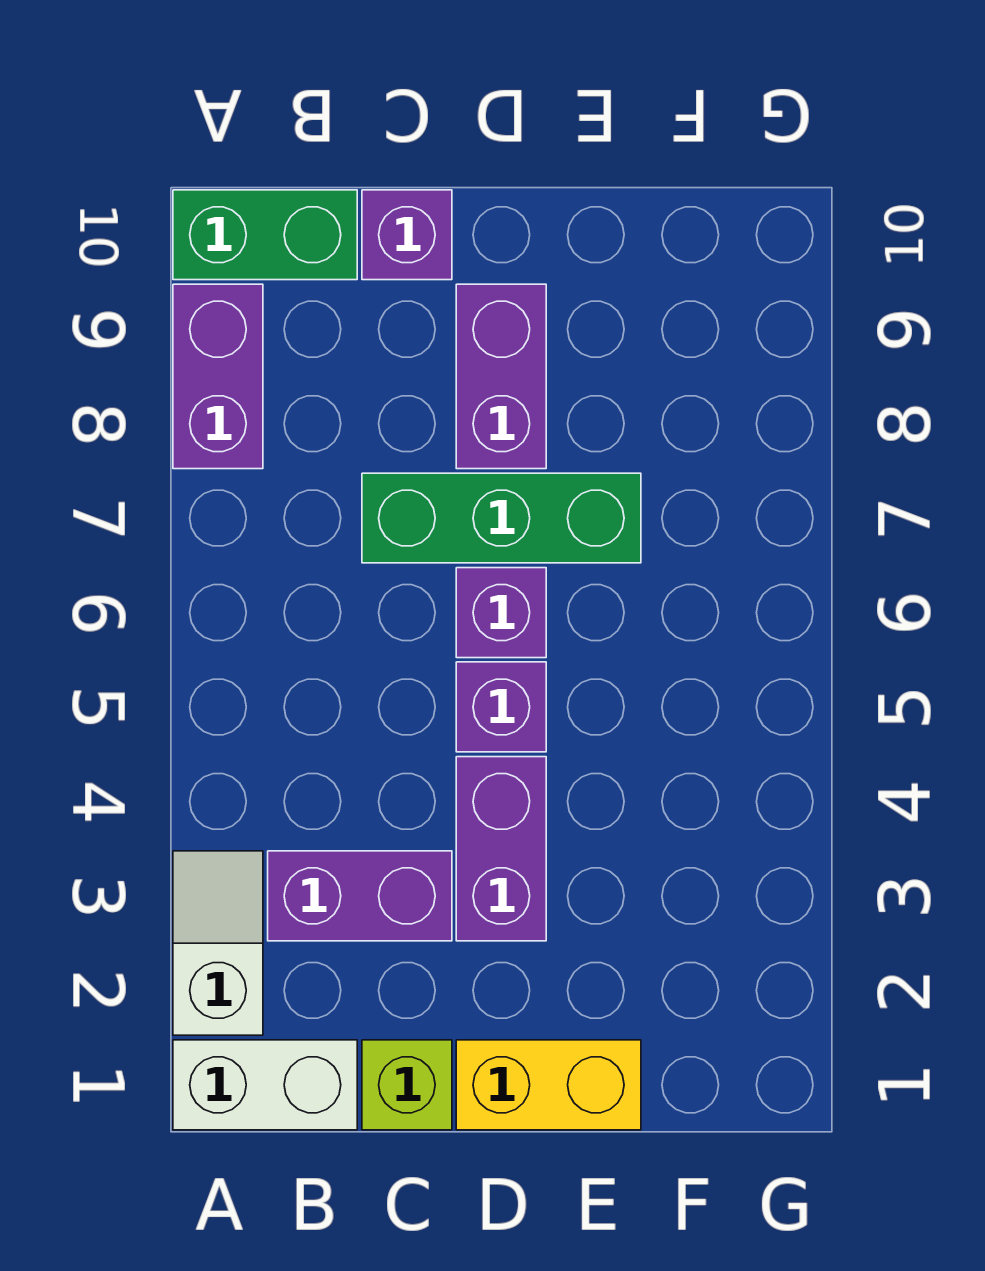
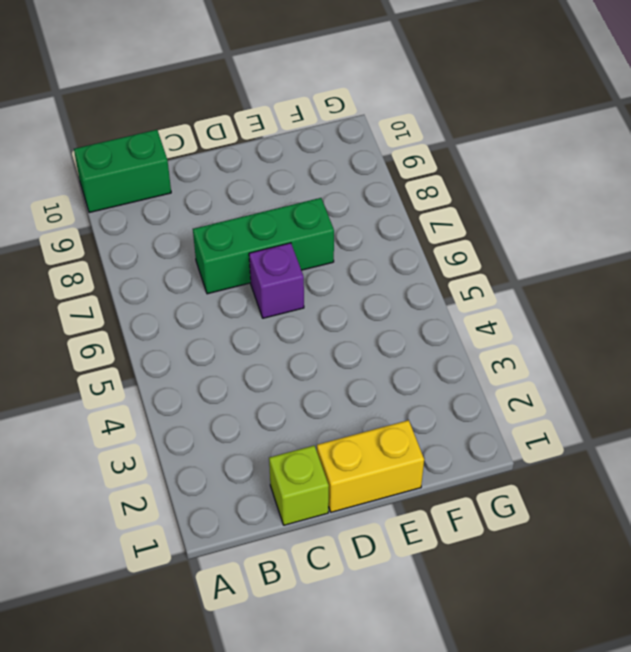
none -> white brick A1:B1 level 1
none -> white slope A2:A3 level 1 top 2
none -> purple brick A8:A9 level 1

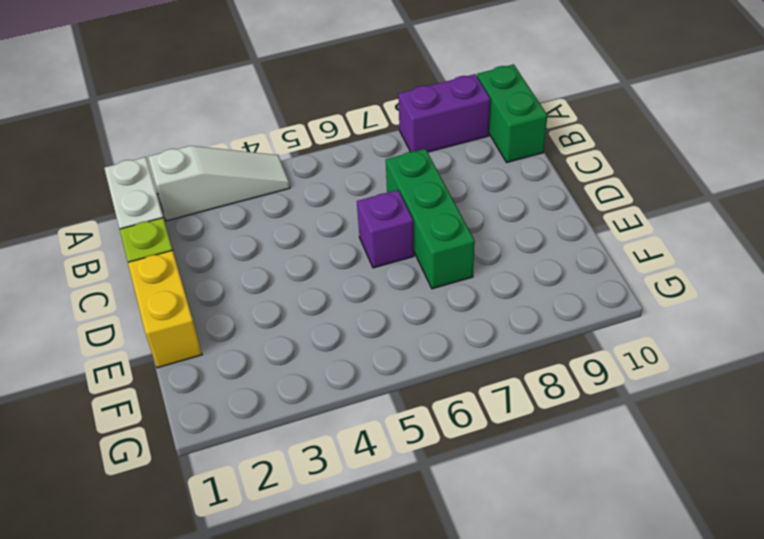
white slope A2:A4 level 1 top 2 -> white slope A2:A3 level 1 top 2
none -> purple brick B3:C3 level 1
none -> purple brick C10 level 1
none -> purple brick D3:D4 level 1

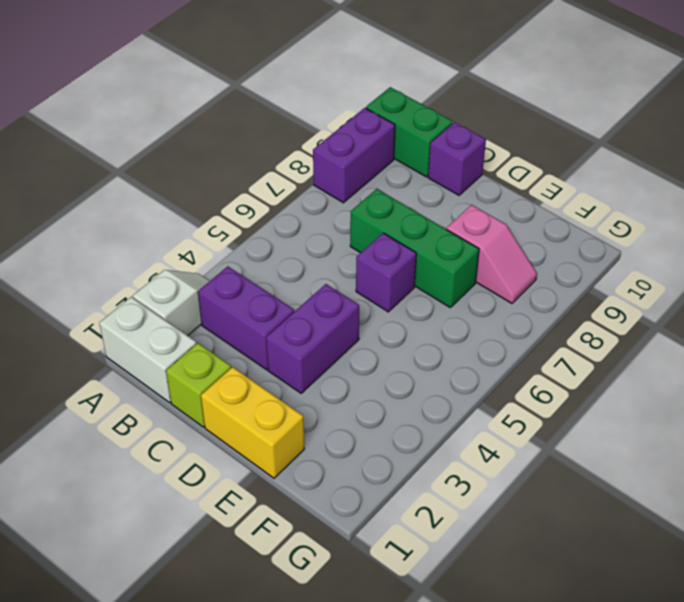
pink slope E8:F8 level 1 top E -> none
none -> purple brick D5 level 1
none -> purple brick D8:D9 level 1

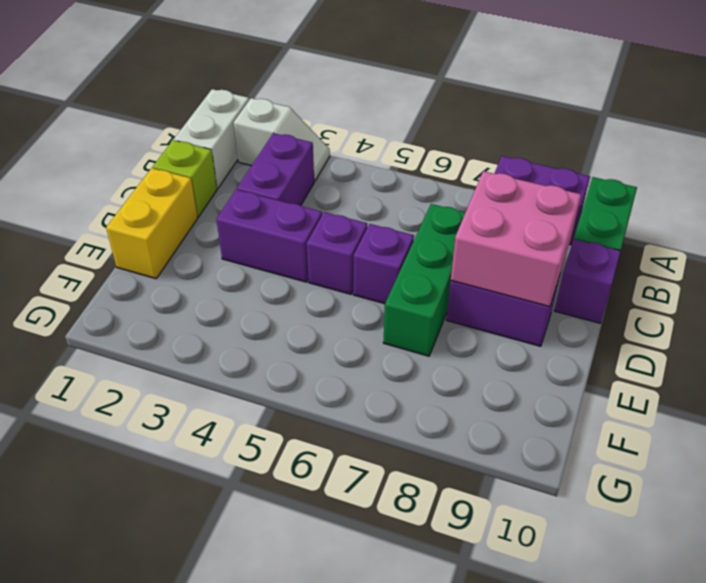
pink brick C8:D9 level 2 -> none

